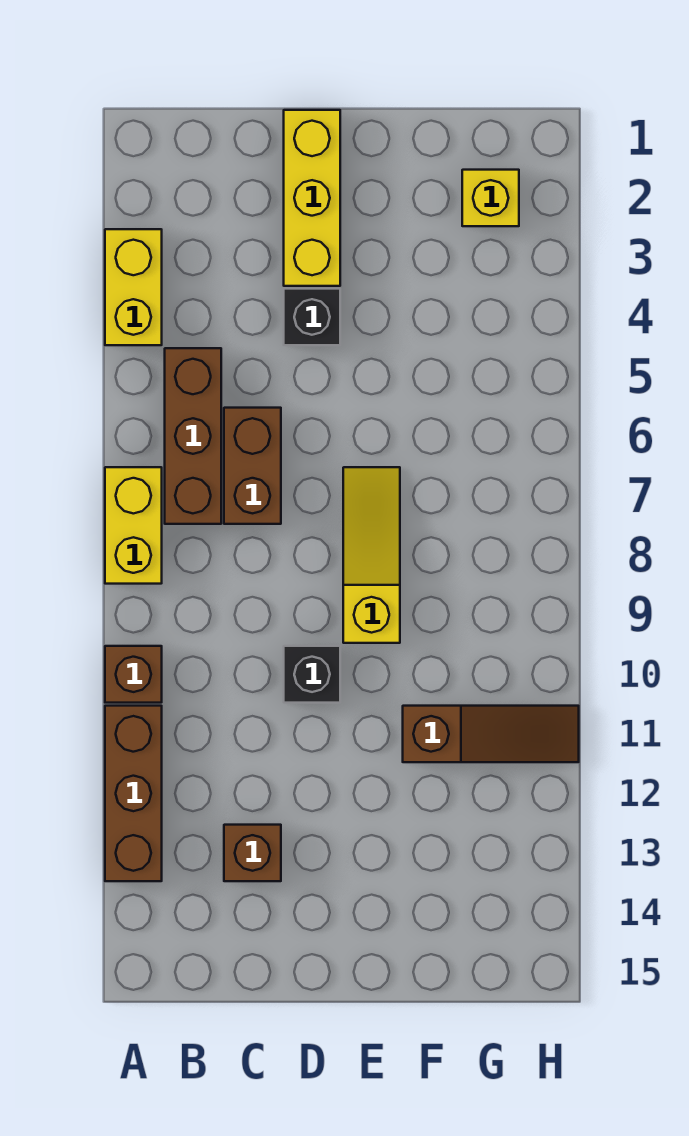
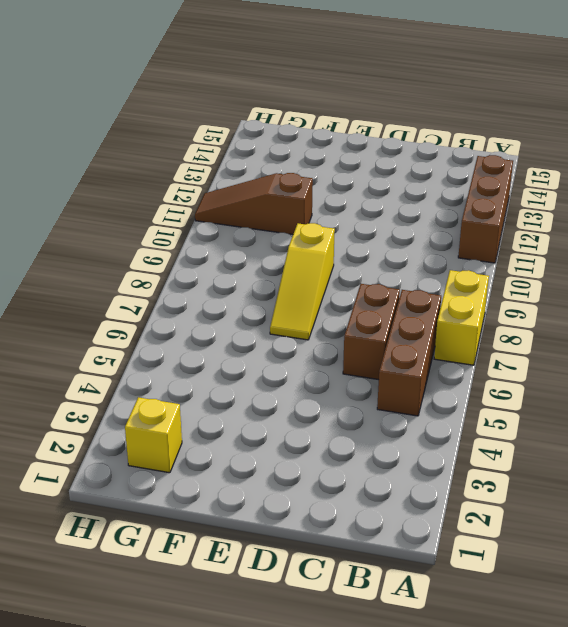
none -> yellow brick A3:A4 level 1
none -> brown brick A10 level 1
none -> brown brick C13 level 1

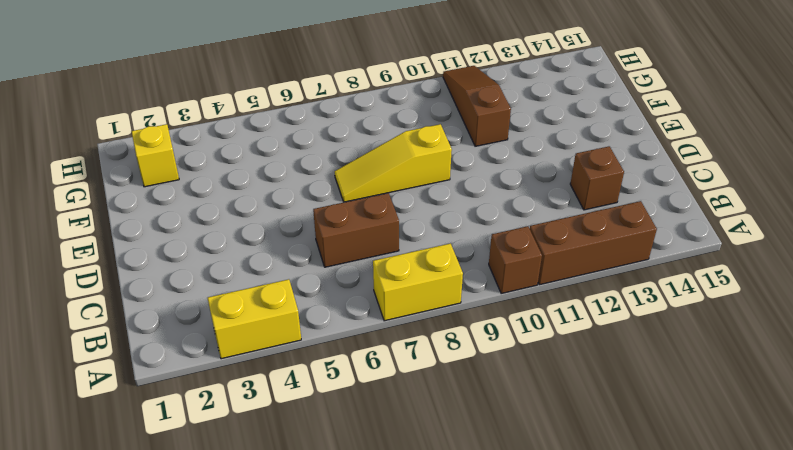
none -> brown brick B5:B7 level 1
none -> yellow brick D1:D3 level 1
none -> black brick D4 level 1

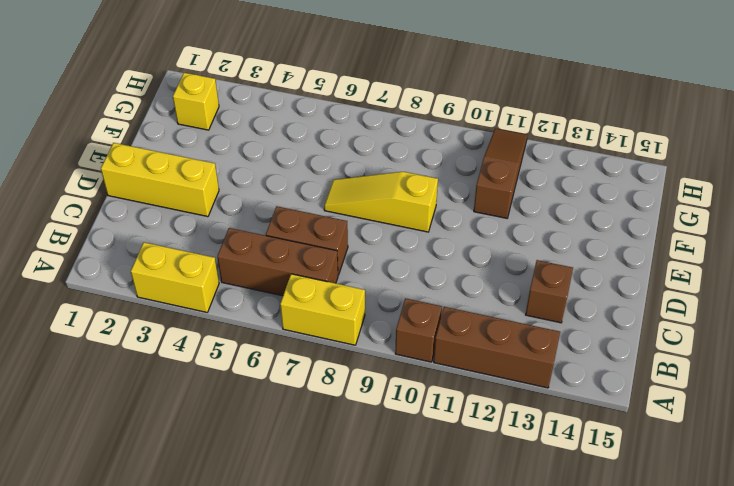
none -> black brick D4 level 1
none -> black brick D10 level 1

